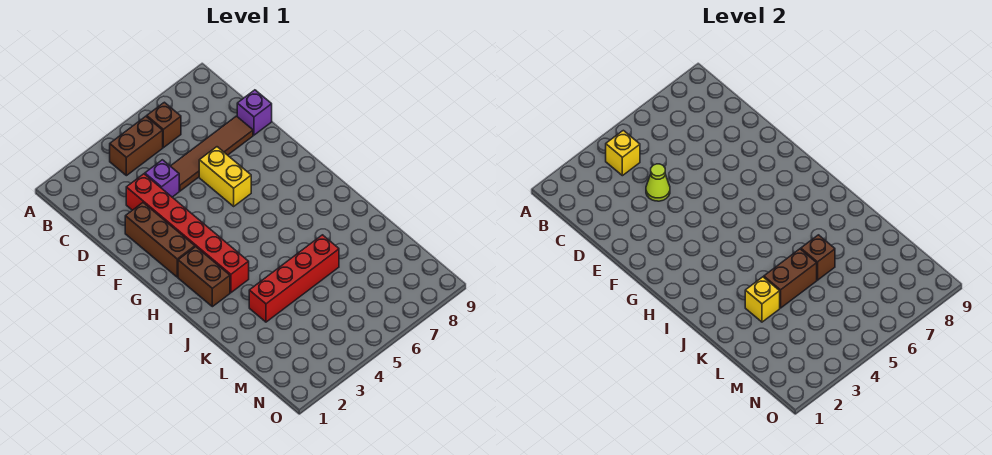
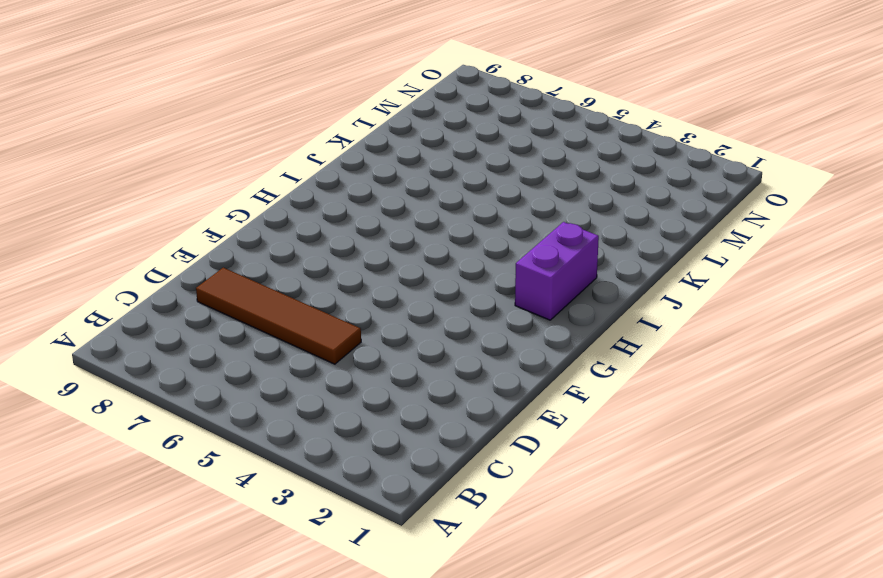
purple brick H2:I2 level 1 -> brown brick H2:I2 level 1
none -> brown brick B4:B5 level 1
none -> brown brick B6 level 1
none -> red brick D3:I3 level 1

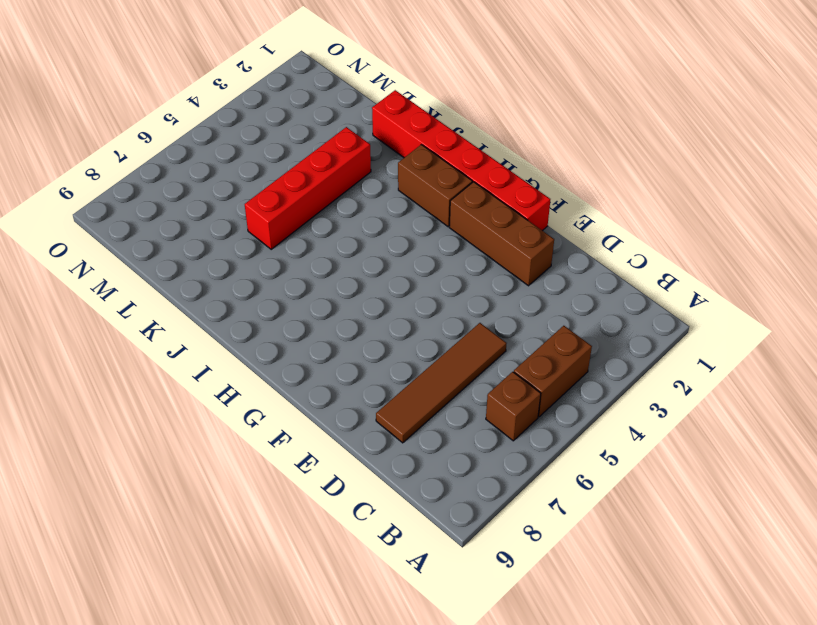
red brick F1:K1 level 1 -> red brick D3:I3 level 1
none -> purple brick D4 level 1
none -> purple brick D9 level 1
none -> yellow brick E6:F6 level 1

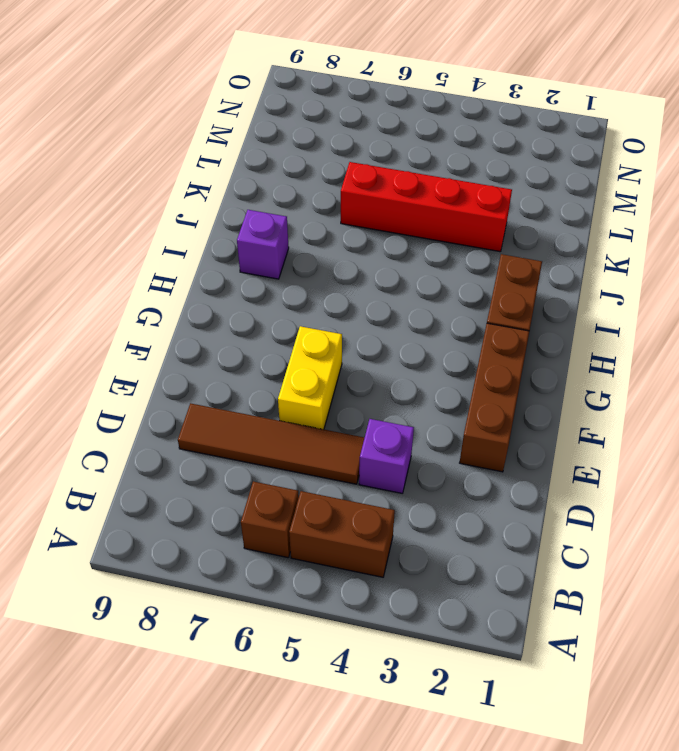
purple brick I8 level 1 -> purple brick D9 level 1
none -> red brick D3:I3 level 1
none -> yellow brick B4 level 2
none -> lime cone D4 level 2

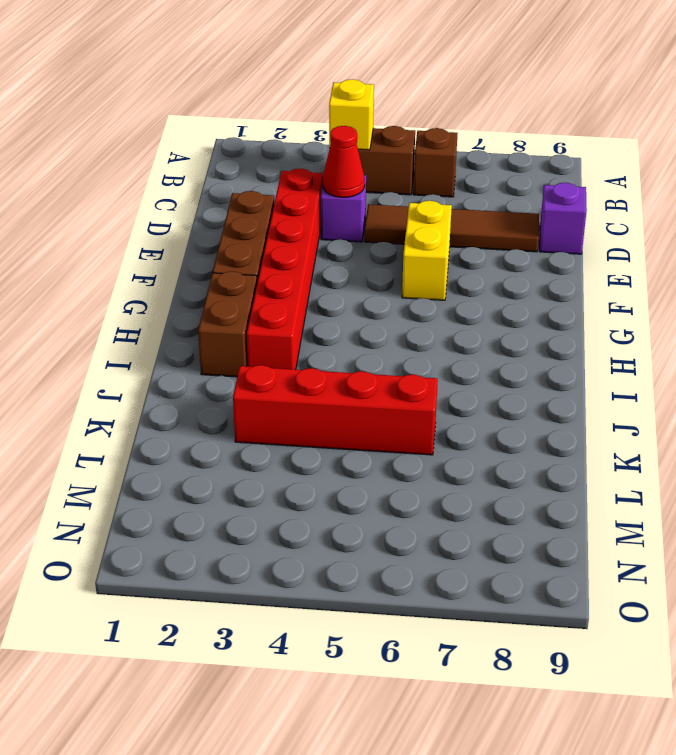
red cone D4 level 2 -> lime cone D4 level 2
none -> yellow brick K3 level 2
none -> brown brick K4:K5 level 2
none -> brown brick K6 level 2

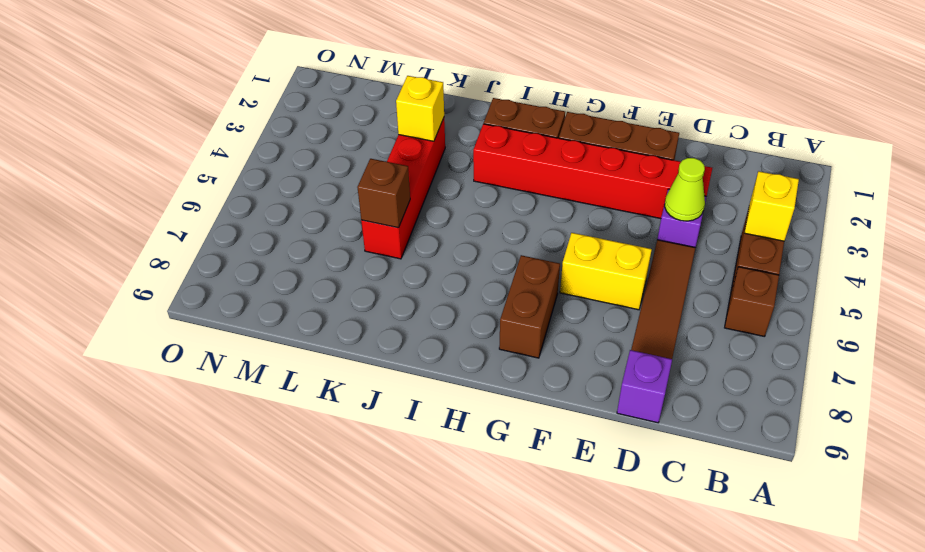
brown brick G7:G8 level 1 -> brown brick K4:K5 level 2

